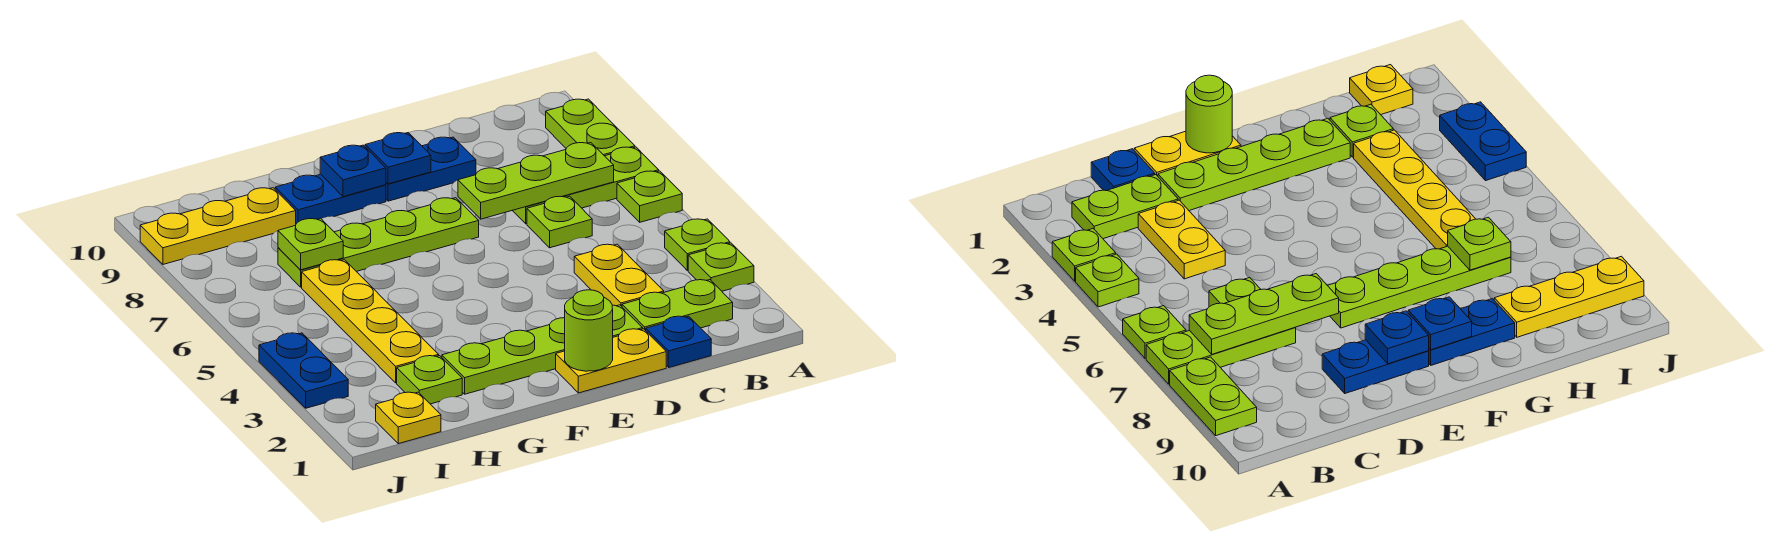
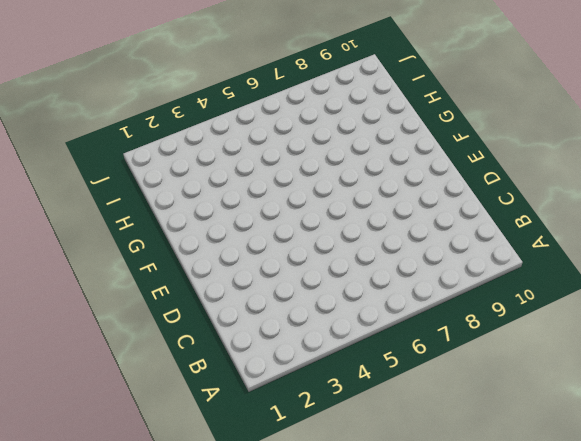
none -> lime plate A3 level 1
none -> lime plate A4 level 1
none -> lime plate A6 level 1

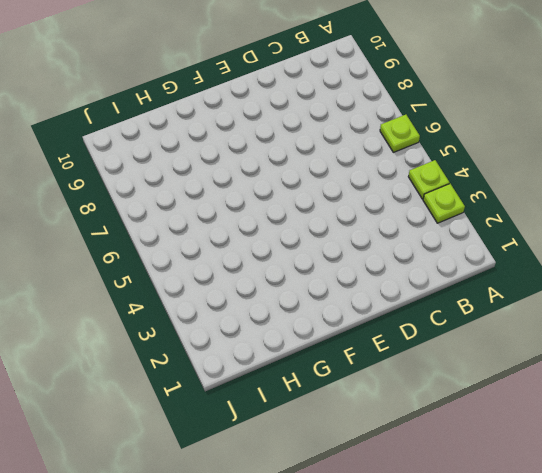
none -> lime plate A7:C7 level 1
none -> lime plate A8:A9 level 1
none -> lime plate B2:C2 level 1

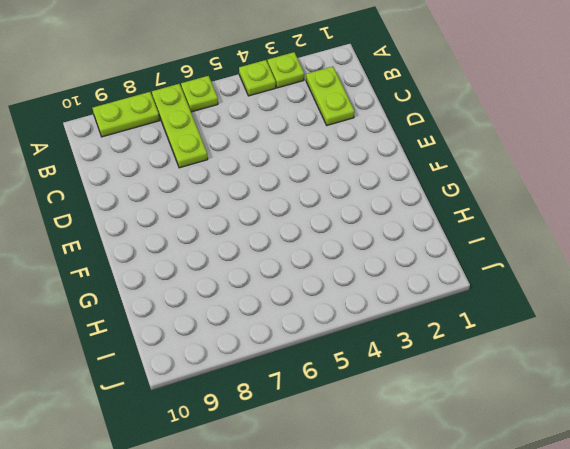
none -> blue plate C1 level 1
none -> yellow plate C3:C4 level 1
none -> lime plate C6 level 1

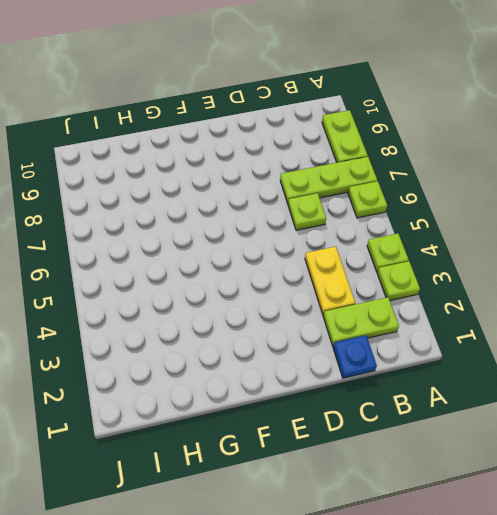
none -> yellow plate D1:E1 level 1
none -> lime plate D2:G2 level 1
none -> blue plate D9:E9 level 1

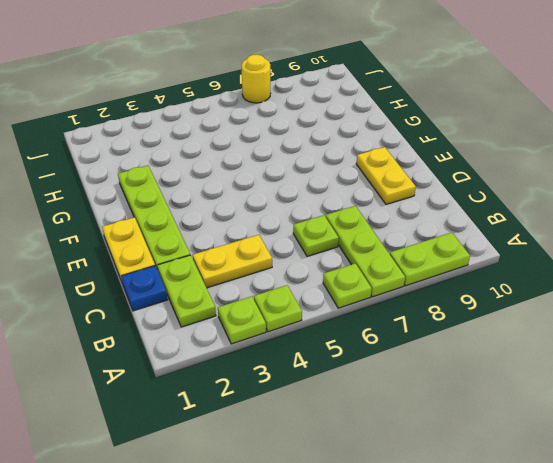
yellow plate D9:E9 level 1 -> blue plate D9:E9 level 1
yellow round brick J7 level 1 -> none
none -> lime plate E7:H7 level 1
none -> blue plate F9:G9 level 1
none -> lime plate H2 level 1

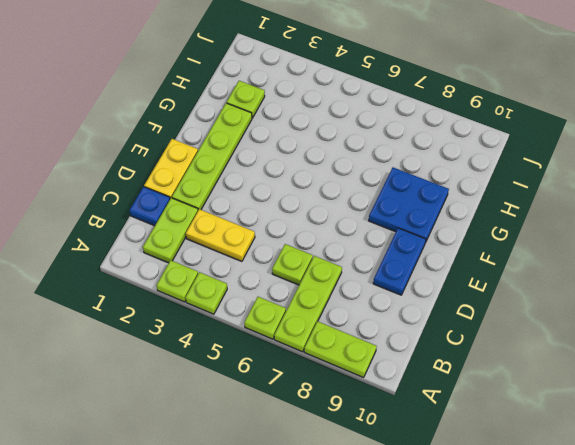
blue plate F8:G9 level 1 -> blue plate F9:G9 level 1
none -> lime plate E7:H7 level 1
none -> yellow plate H3:H6 level 1
none -> yellow plate H9:J9 level 1

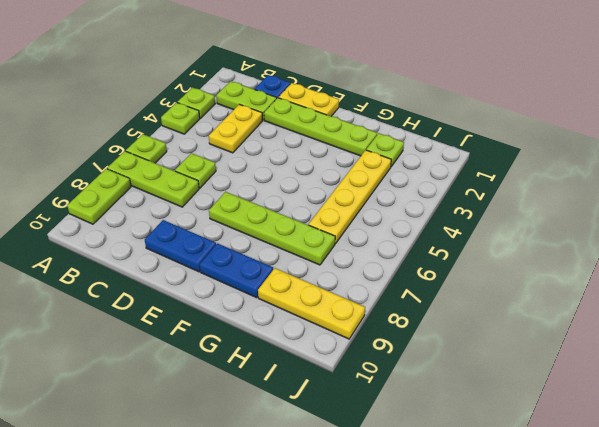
none -> yellow plate I1 level 1
none -> blue plate J3:J4 level 1
none -> lime plate B7:D7 level 2

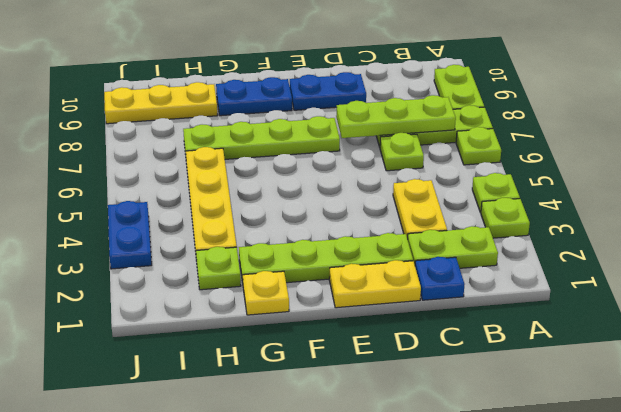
yellow plate G1 level 1 -> yellow plate I1 level 1
none -> lime round brick E1 level 2
none -> blue plate E9 level 2
none -> blue plate F9 level 2

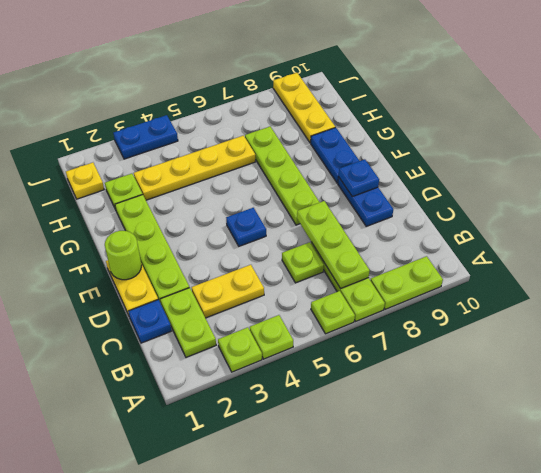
blue plate E5 level 1 -> blue plate F9 level 2
none -> lime plate H7 level 2

